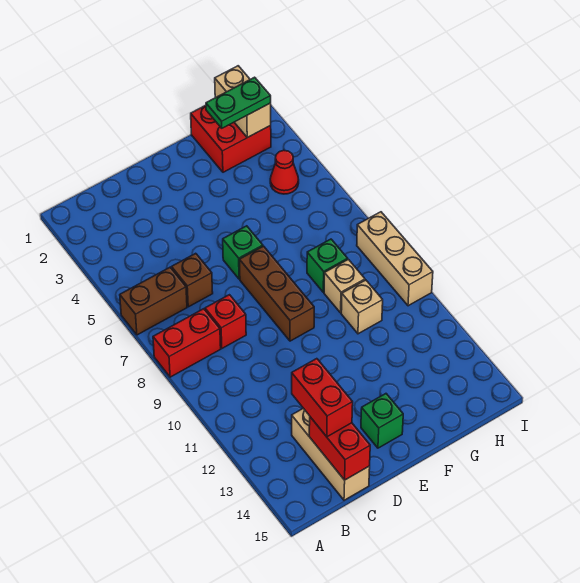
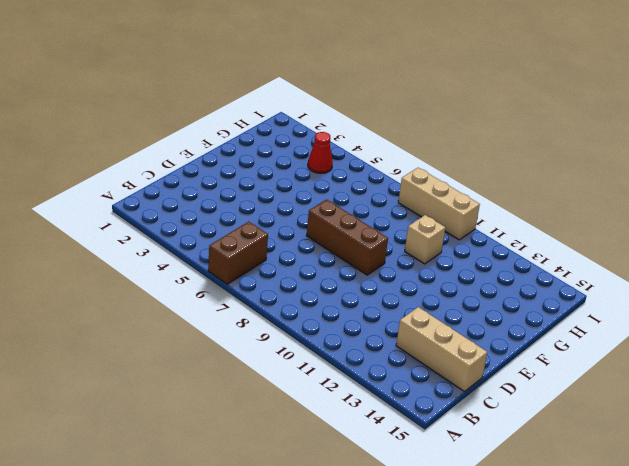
none -> red brick A8:B8 level 1
none -> brown brick C6 level 1
none -> red brick C8 level 1

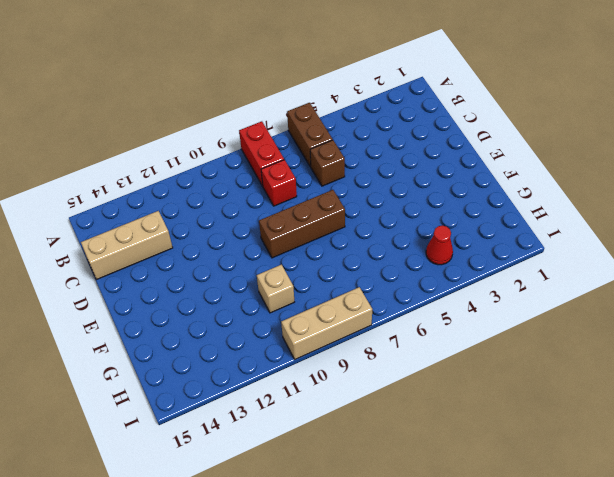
none -> green brick E6 level 1
none -> green brick E14 level 1
none -> red brick G1:H2 level 1

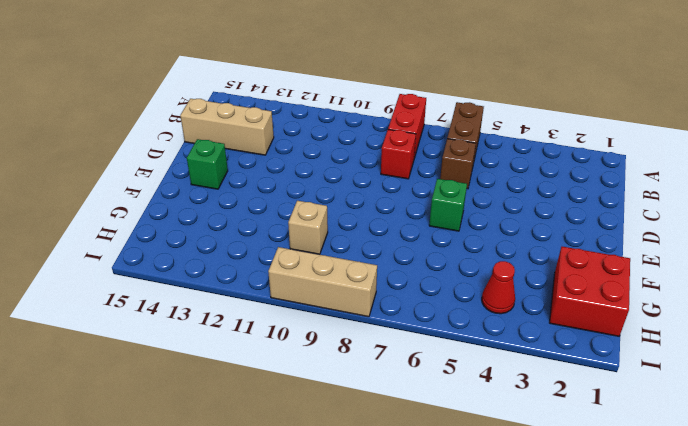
none -> brown brick E7:E9 level 1
none -> green brick G8 level 1
none -> tan brick G9 level 1

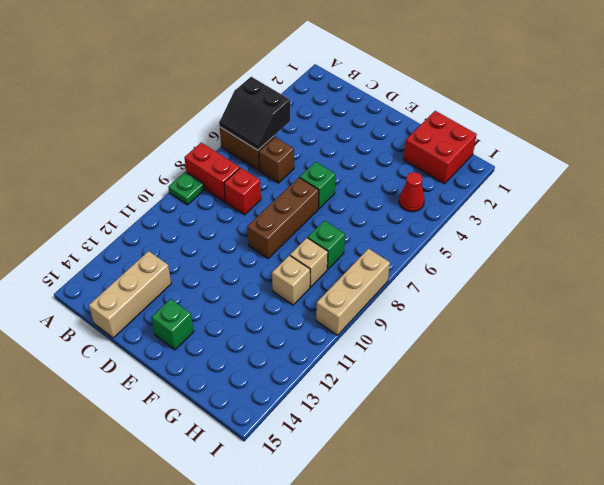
black slope A5:B6 level 2 top 5 -> none
green plate A9 level 1 -> none
none -> red brick C14:C15 level 2
none -> tan brick H1:H2 level 2
none -> red brick C13:C14 level 3

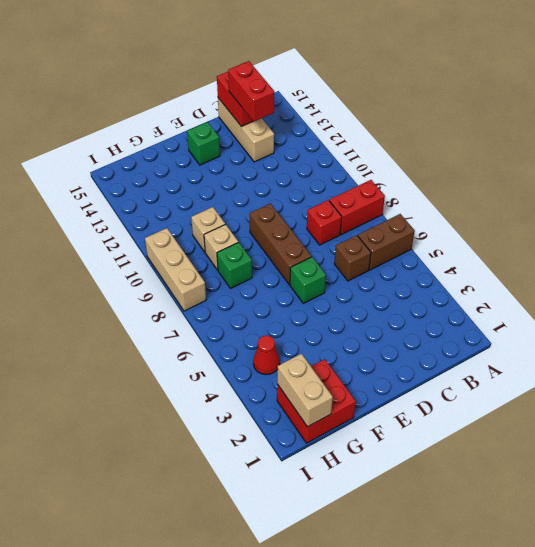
none -> green plate G2:H2 level 3

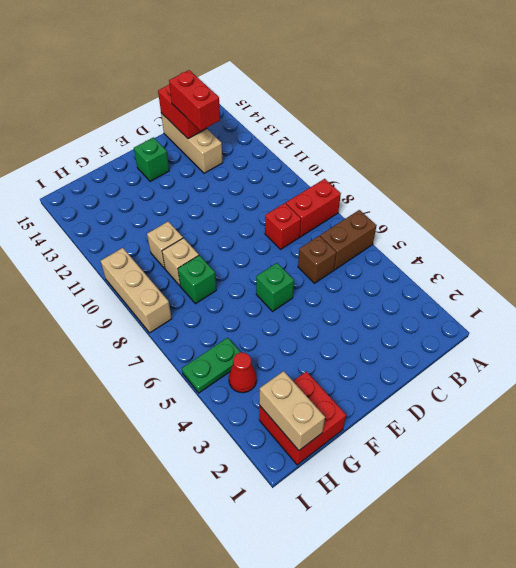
green plate H5:I5 level 1 -> green plate G2:H2 level 3
none -> brown brick E7:E9 level 1

